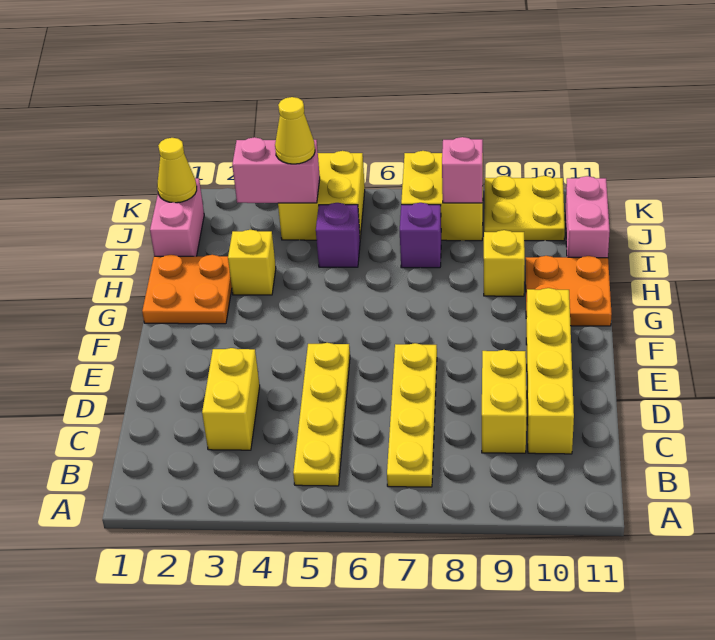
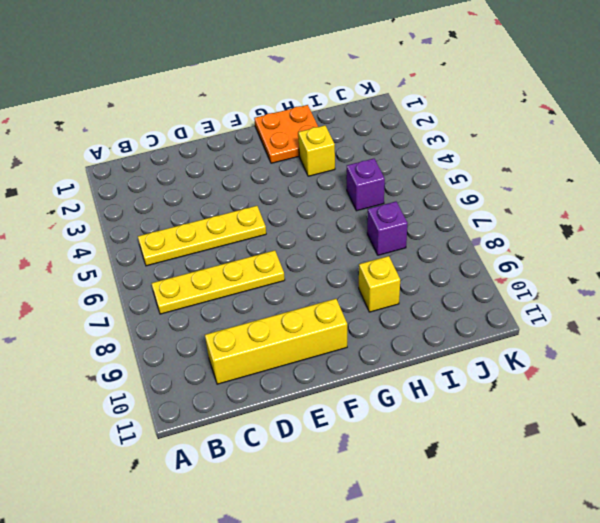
none -> yellow brick C3:D3 level 1
none -> yellow brick C9:D9 level 1
none -> orange plate G10:H11 level 1

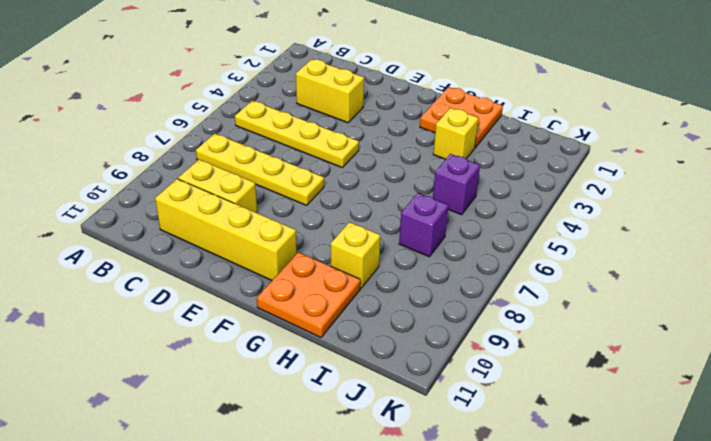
none -> pink brick I1:J1 level 1
none -> pink brick I11:J11 level 1
none -> yellow brick J4:K5 level 1

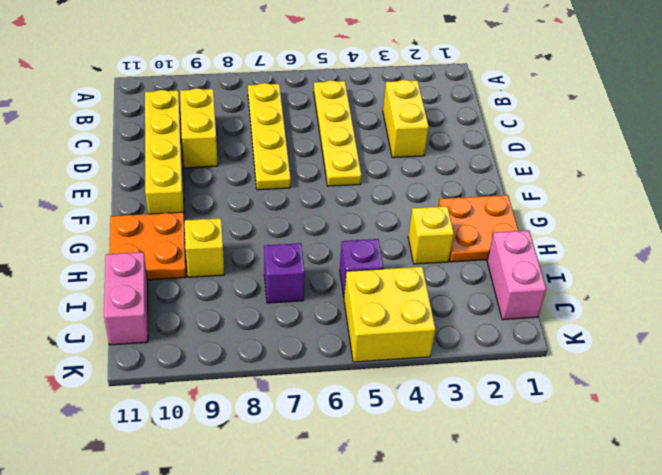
none -> yellow brick J7:K8 level 1
none -> yellow plate J9:K10 level 1
none -> yellow cone J1 level 2

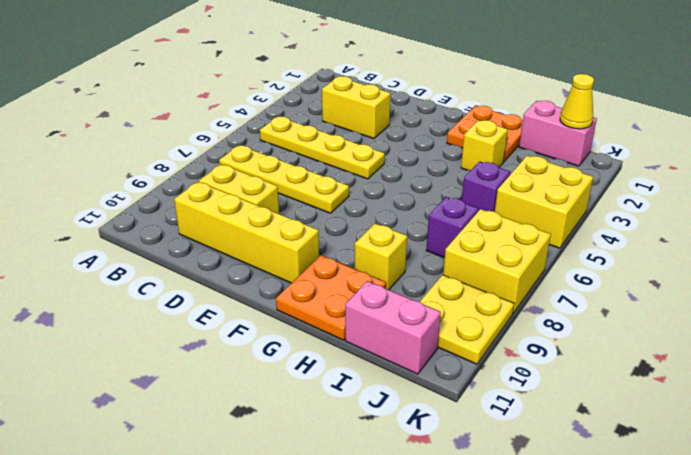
none -> pink brick J3:J4 level 2
none -> pink brick J8 level 2
none -> yellow cone J4 level 3

